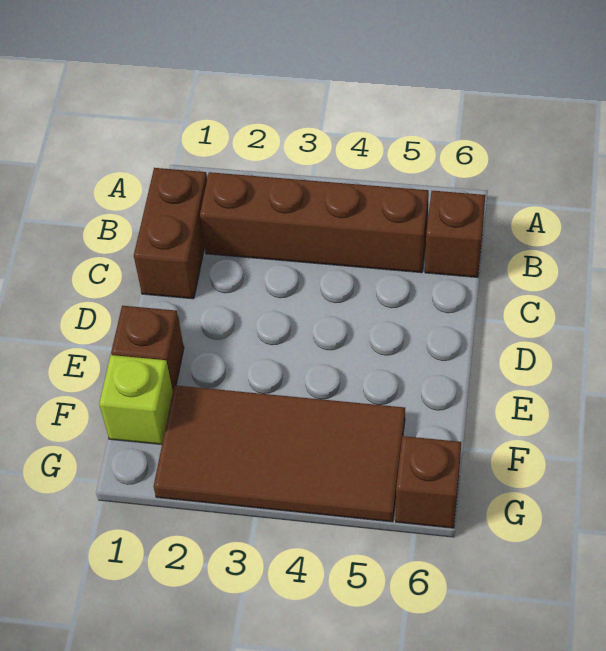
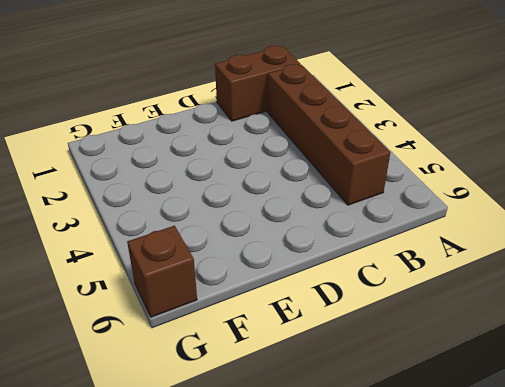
none -> brown brick B6 level 1
none -> brown brick E1 level 1

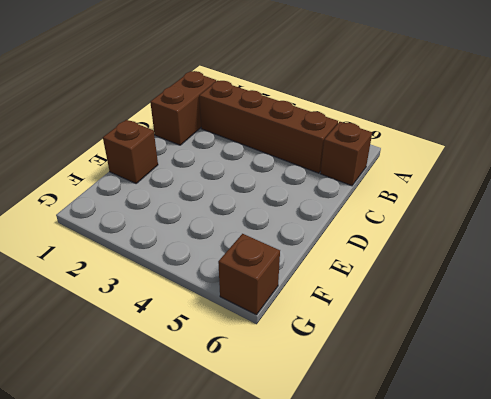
none -> lime brick F1 level 1
none -> brown tile F2:G5 level 1

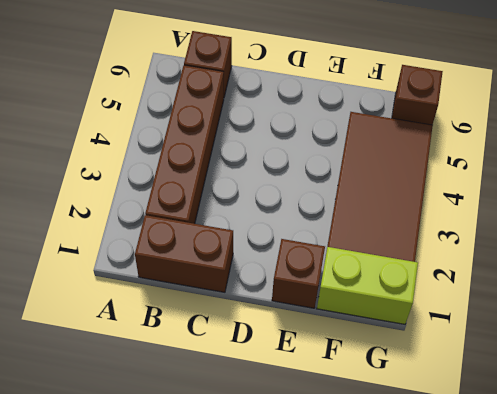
lime brick F1:G1 level 1 -> lime brick F1 level 1

